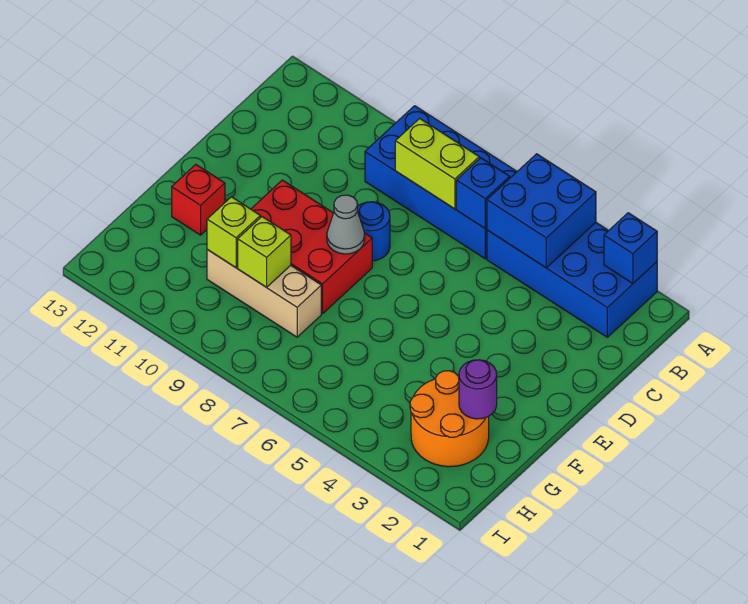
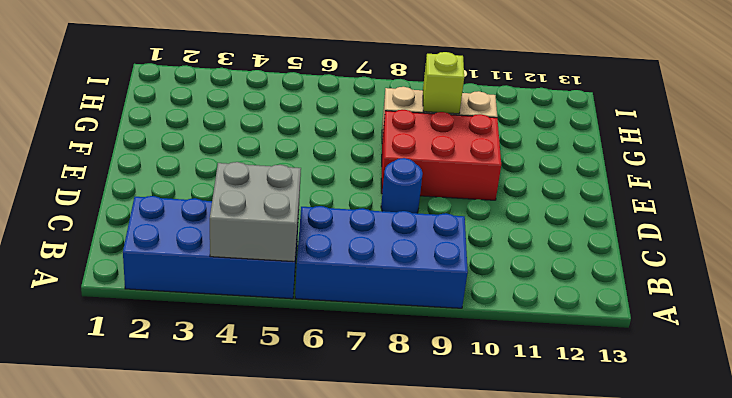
grey brick A4:B5 level 2 -> blue brick A4:B5 level 2
none -> red brick F12 level 1
none -> orange round brick G2:H3 level 1
none -> blue brick A2 level 2

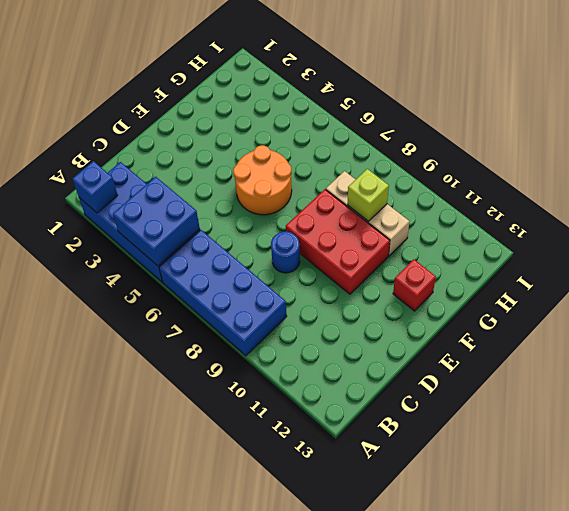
orange round brick E5:F6 level 1 -> orange round brick G2:H3 level 1
none -> blue brick B6 level 2
none -> lime brick B7:B8 level 2
none -> grey cone E8 level 2

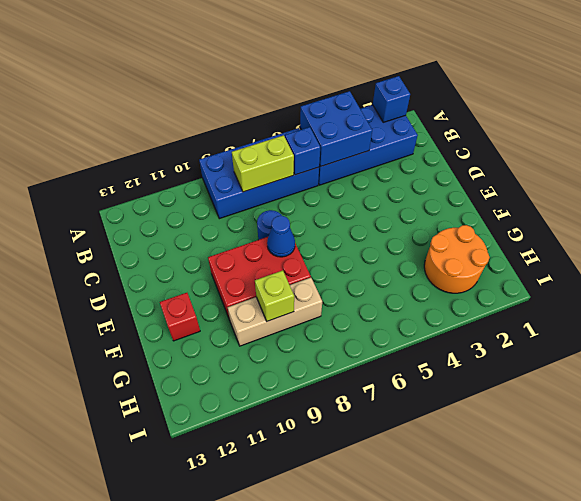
blue cone E8 level 2 -> grey cone E8 level 2
none -> purple round brick G2 level 2
none -> lime brick G10 level 2

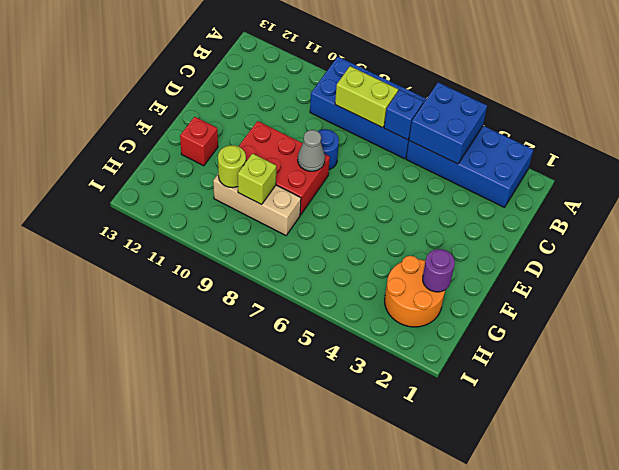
lime round brick G10 level 2 -> lime brick G10 level 2
none -> blue brick A2 level 2

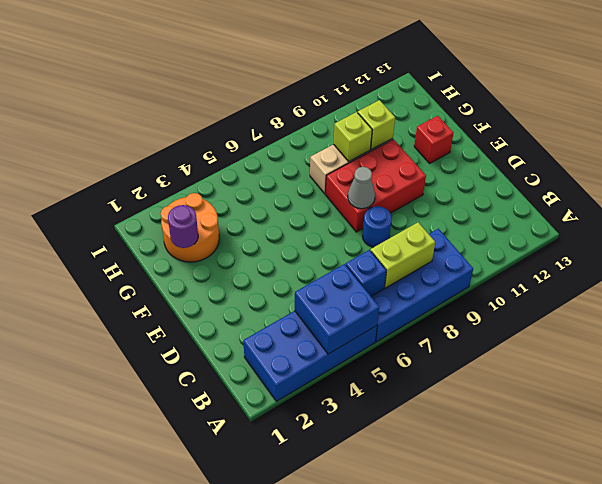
none -> blue brick A2 level 2

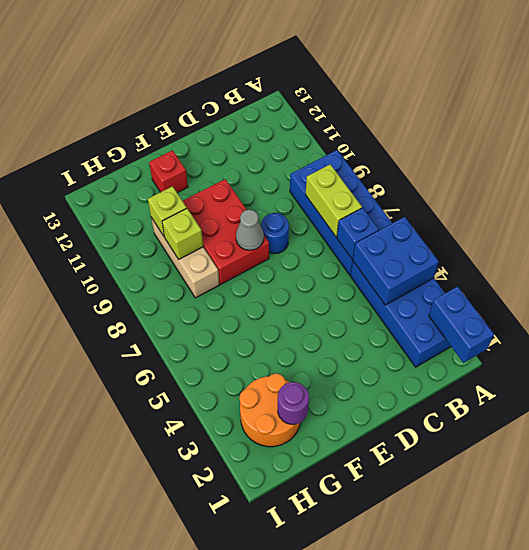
blue brick A1:A2 level 2 -> blue brick A2 level 2

